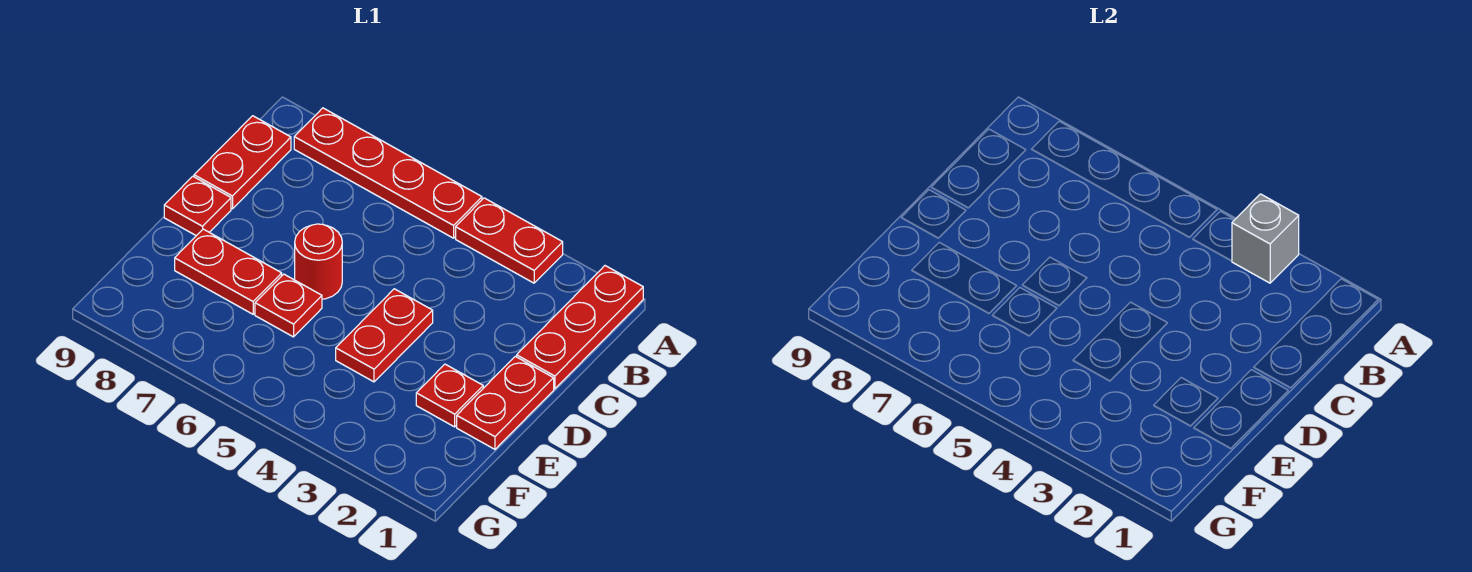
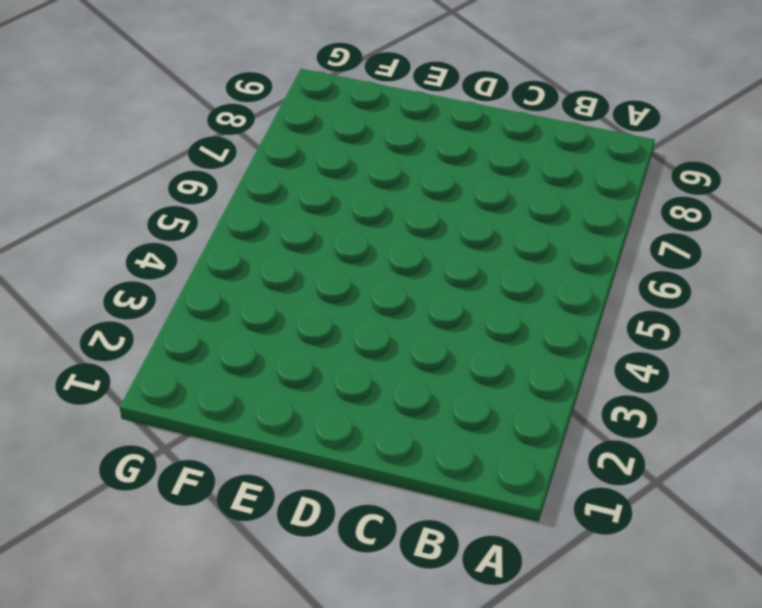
none -> red plate A1:C1 level 1
none -> red plate A3:A4 level 1
none -> red plate A5:A8 level 1

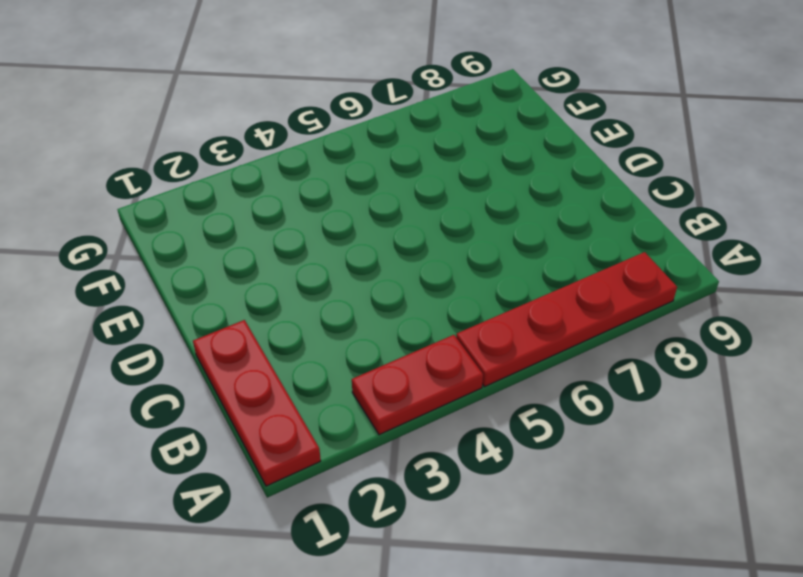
none -> red plate B9:C9 level 1
none -> red plate D1:E1 level 1
none -> red plate D4:E4 level 1

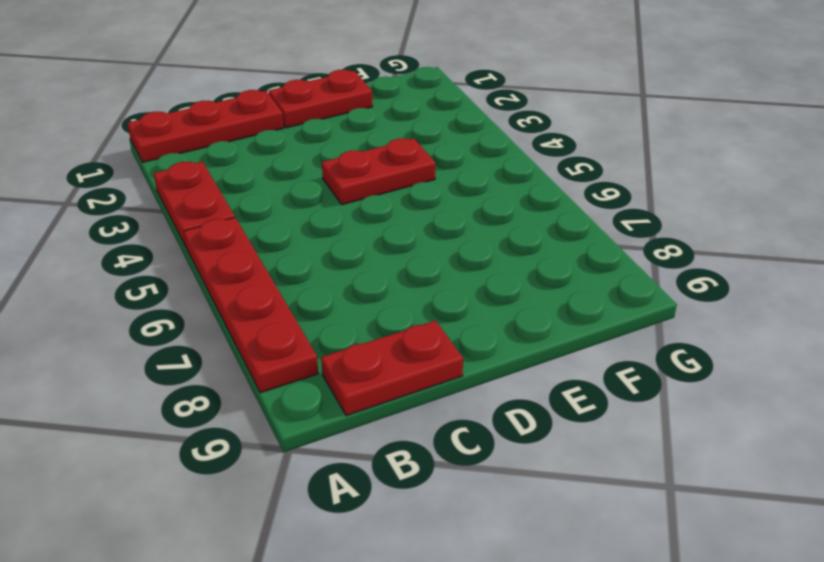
none -> red round brick D6 level 1
none -> red plate D9 level 1
none -> red plate E2 level 1

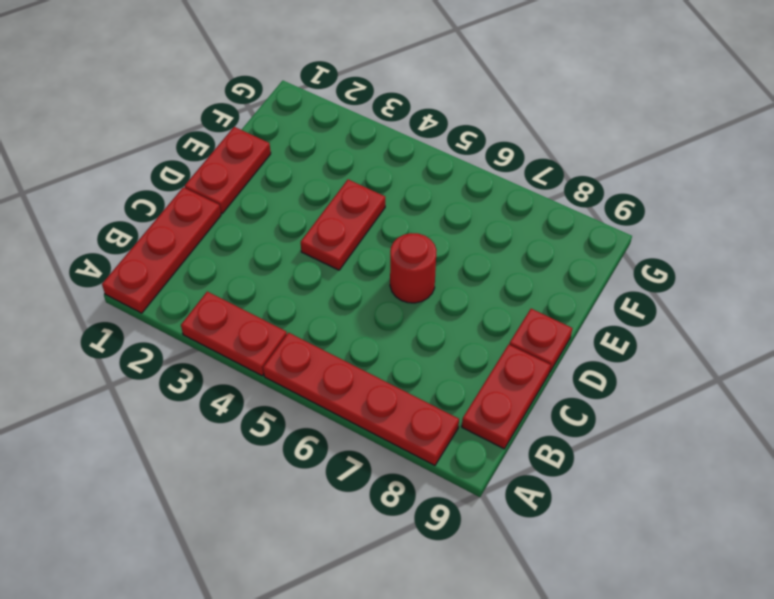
none -> red plate E2 level 1
none -> red plate E6 level 1
none -> red plate E7:E8 level 1

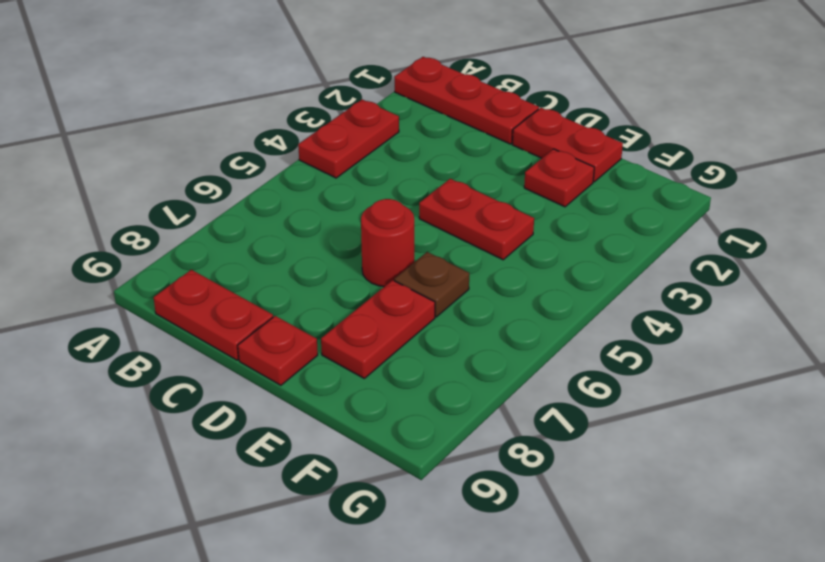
brown plate E6 level 1 -> red plate E6 level 1
none -> red plate A5:A8 level 1
none -> grey brick A3 level 2

